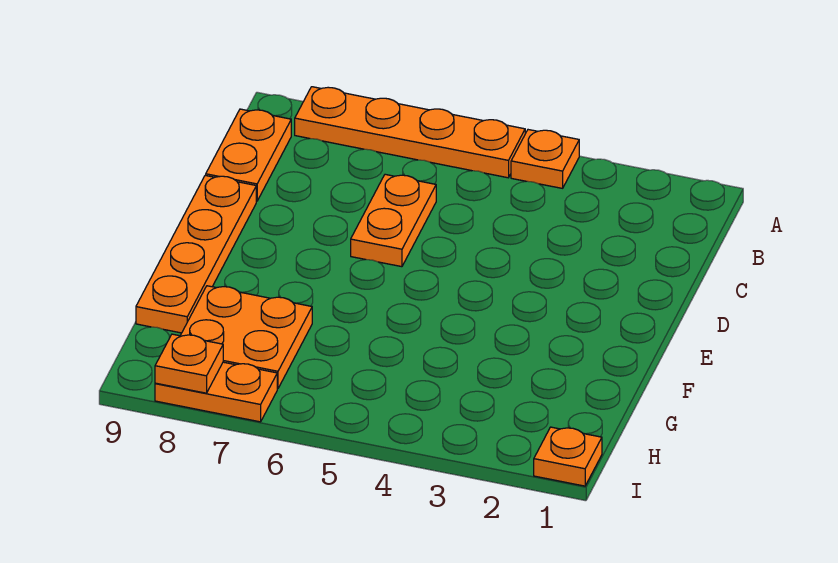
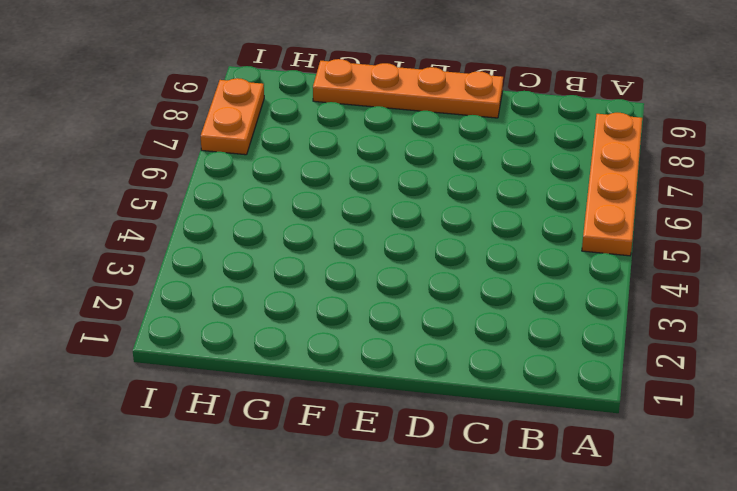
none -> orange plate A4 level 1
none -> orange plate B9:C9 level 1

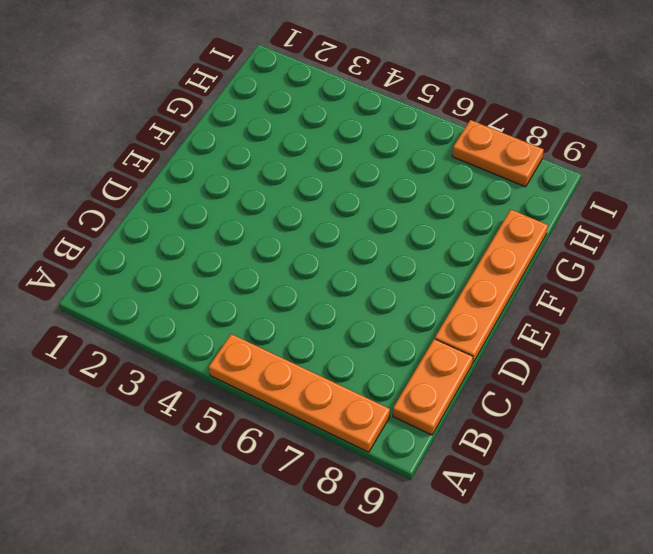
none -> orange plate A4 level 1
none -> orange plate C6:D6 level 1

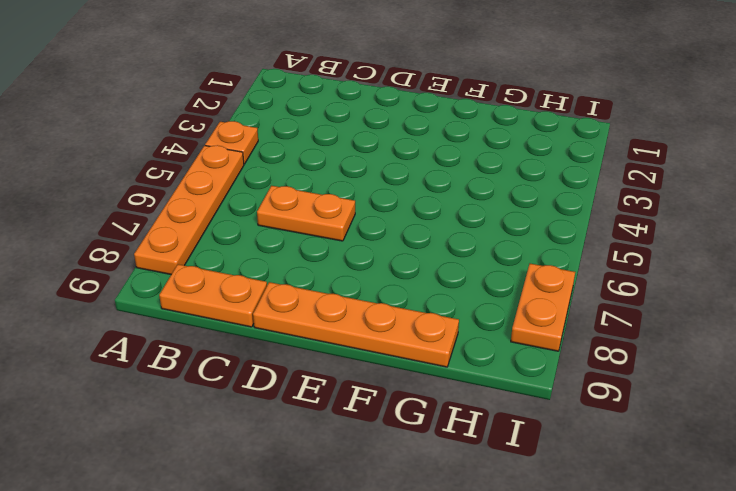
none -> orange plate G7:H8 level 1
none -> orange plate I1 level 1

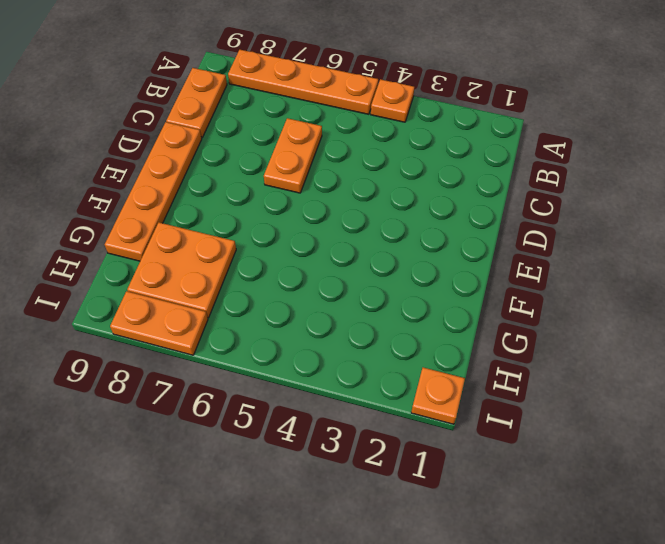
none -> orange plate I8 level 2

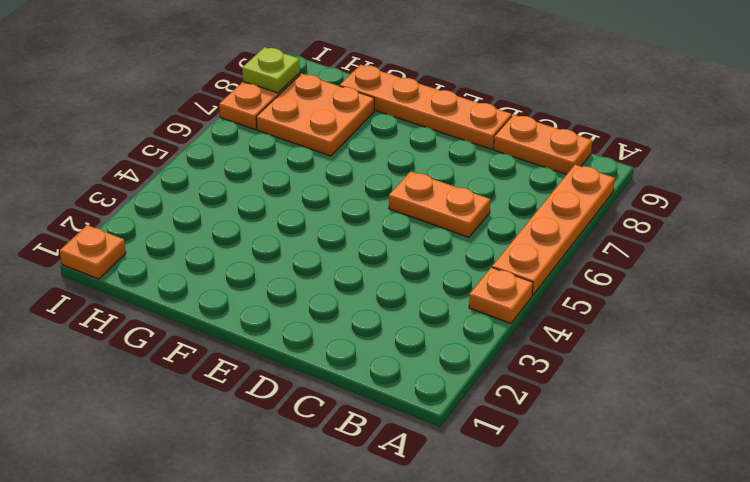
lime plate I8 level 2 -> orange plate I8 level 2

